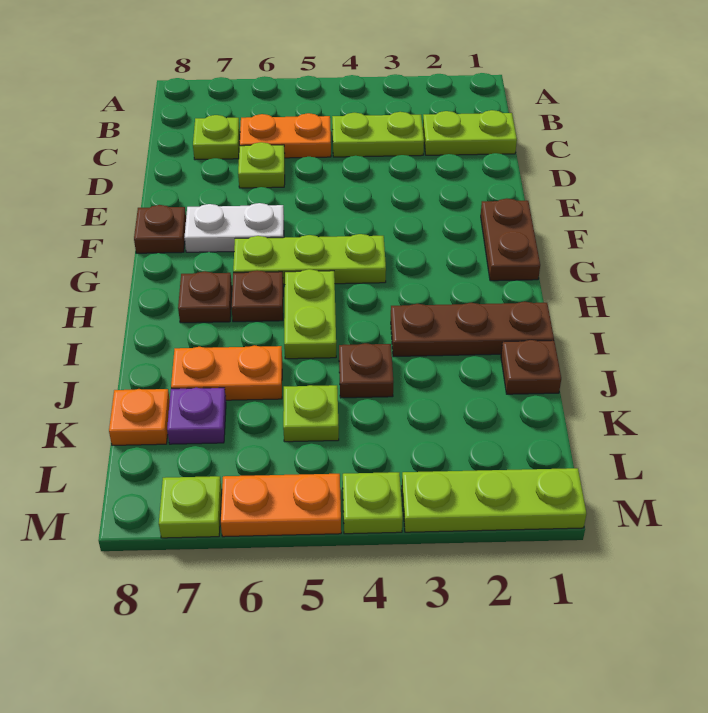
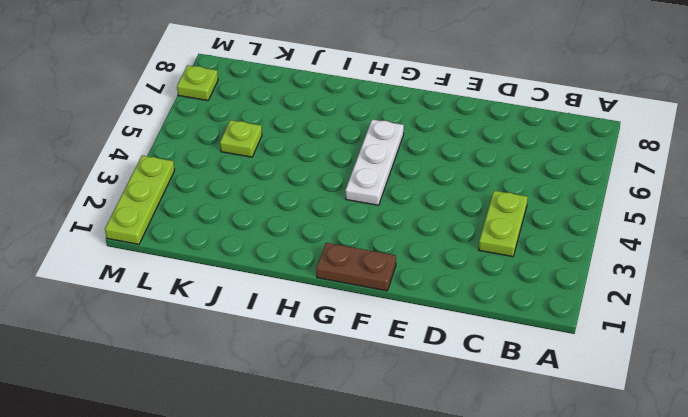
white plate G4:G6 level 1 -> lime plate G4:G6 level 1
none -> lime plate C1:C2 level 1
none -> orange plate C5:C6 level 1
none -> lime plate C7 level 1

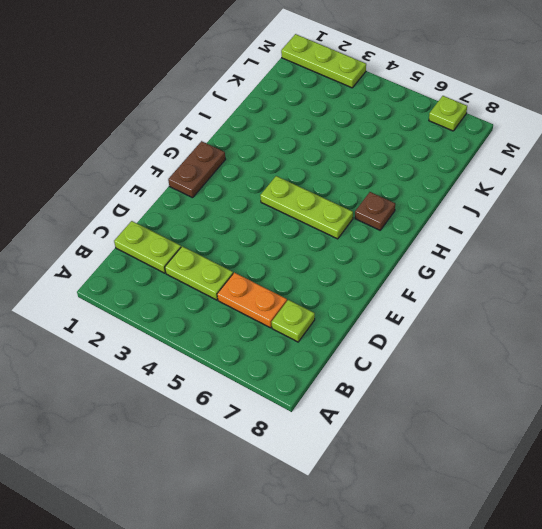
none -> lime plate D6 level 1
none -> white plate F6:F7 level 1
none -> brown plate F8 level 1

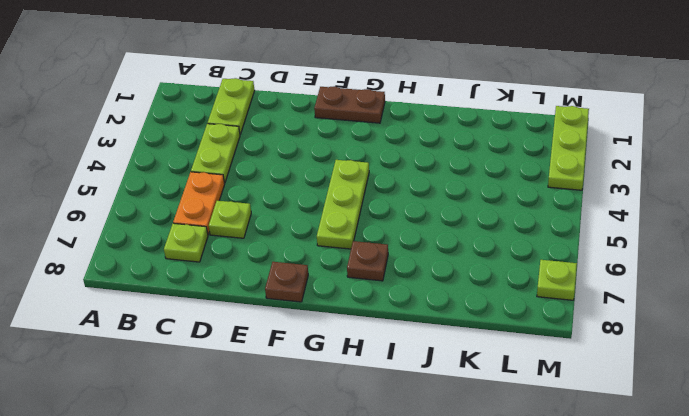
none -> white plate F6:F7 level 1
none -> lime plate H5:I5 level 1
none -> brown plate H6 level 1

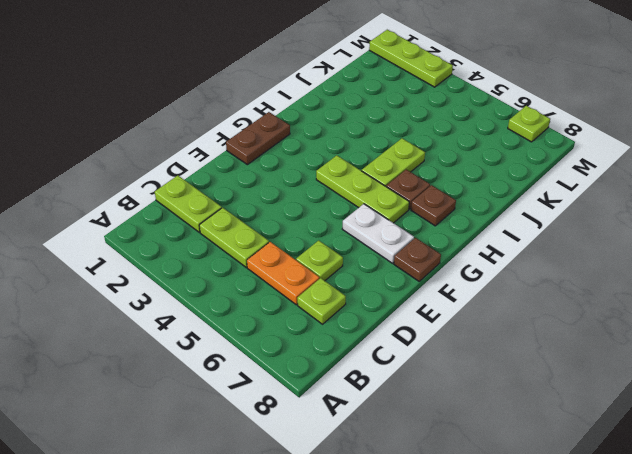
none -> brown plate I1:I3 level 1
none -> brown plate J1 level 1
none -> brown plate J4 level 1

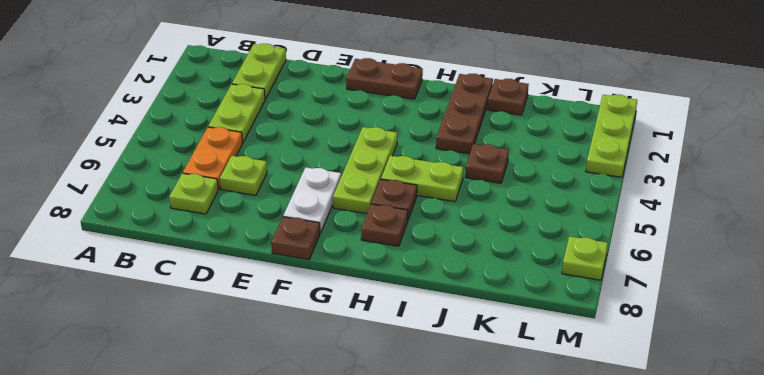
none -> orange plate J6:J7 level 1
none -> lime plate K5 level 1
none -> purple plate K7 level 1

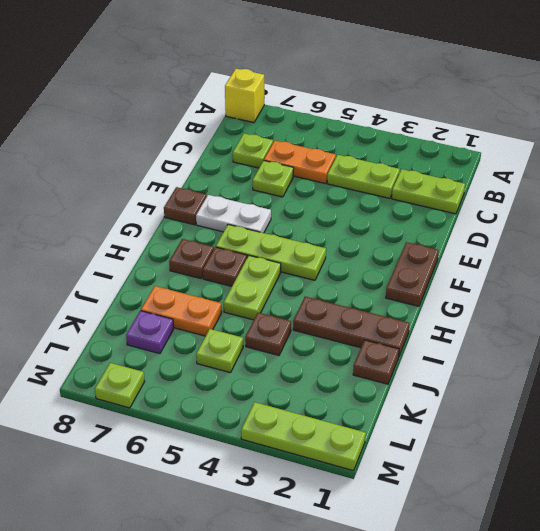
yellow brick A8 level 1 -> none
none -> orange plate K8 level 1
none -> lime plate M4 level 1
none -> orange plate M5:M6 level 1

